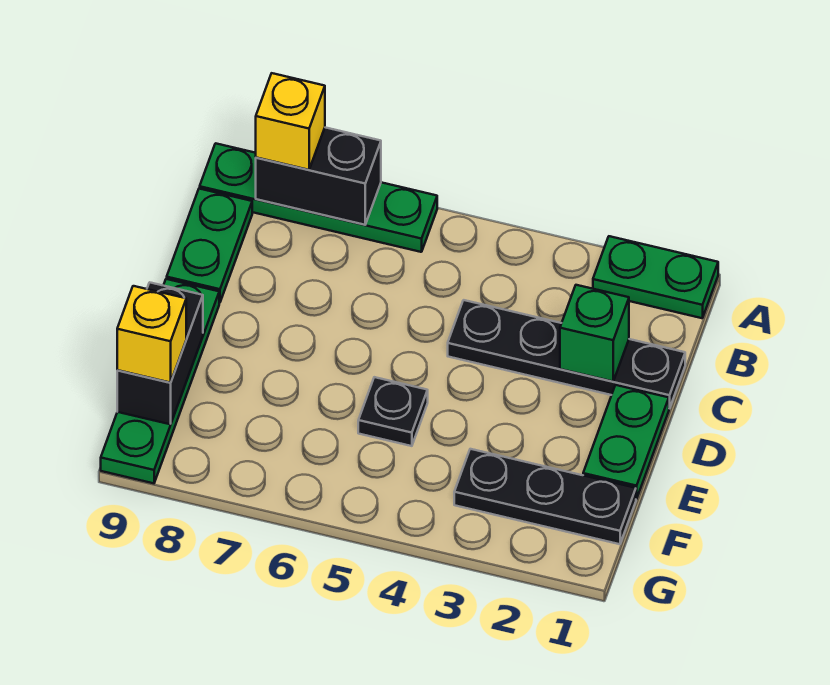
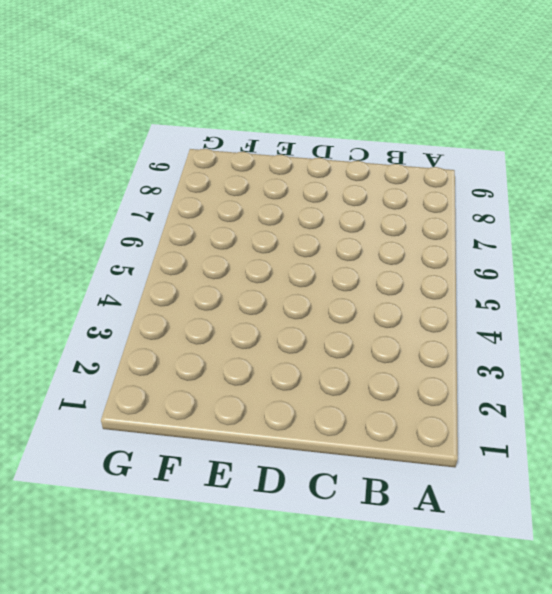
none -> green plate A1:A2 level 1
none -> green plate A6:A9 level 1
none -> green plate B9:C9 level 1

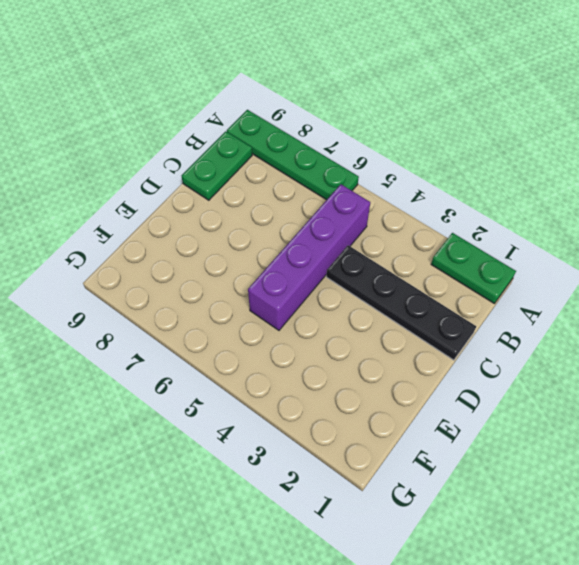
purple brick B5:E5 level 1 -> black plate E5 level 1
none -> green plate D1:E1 level 1
none -> green plate D9:G9 level 1
none -> black plate F1:F3 level 1

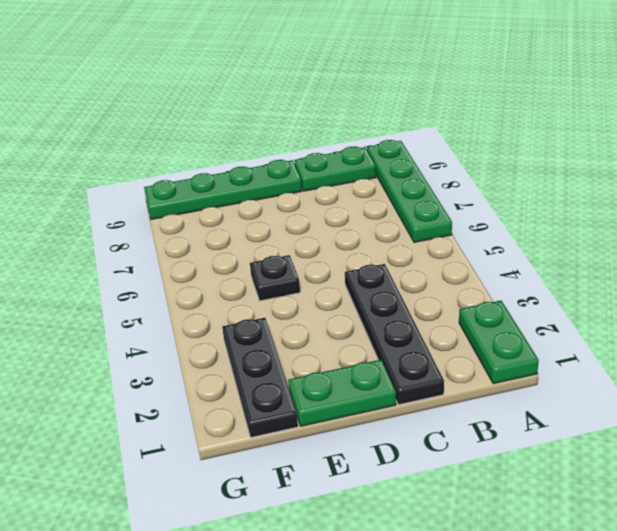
none -> black brick A7:A8 level 2
none -> green brick C2 level 2
none -> black brick E9:F9 level 2

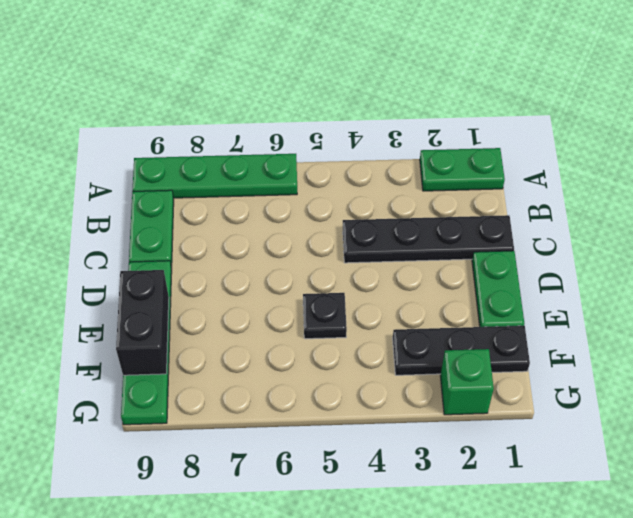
green brick G2 level 1 -> green brick C2 level 2
none -> black brick A7:A8 level 2
none -> yellow brick A8 level 3
none -> yellow brick F9 level 3

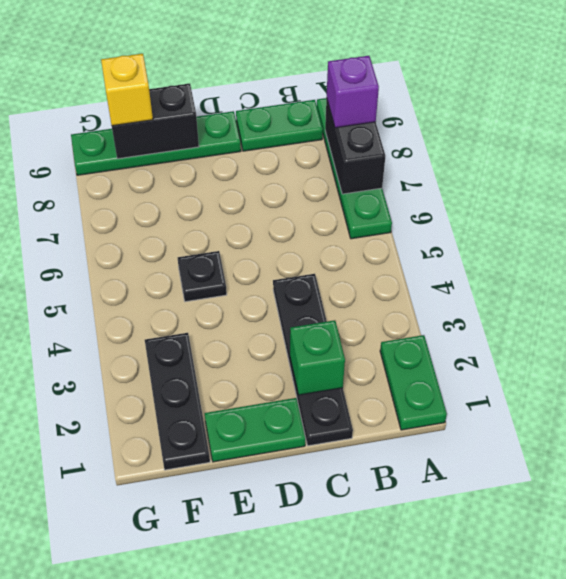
purple brick A8 level 3 -> yellow brick A8 level 3

